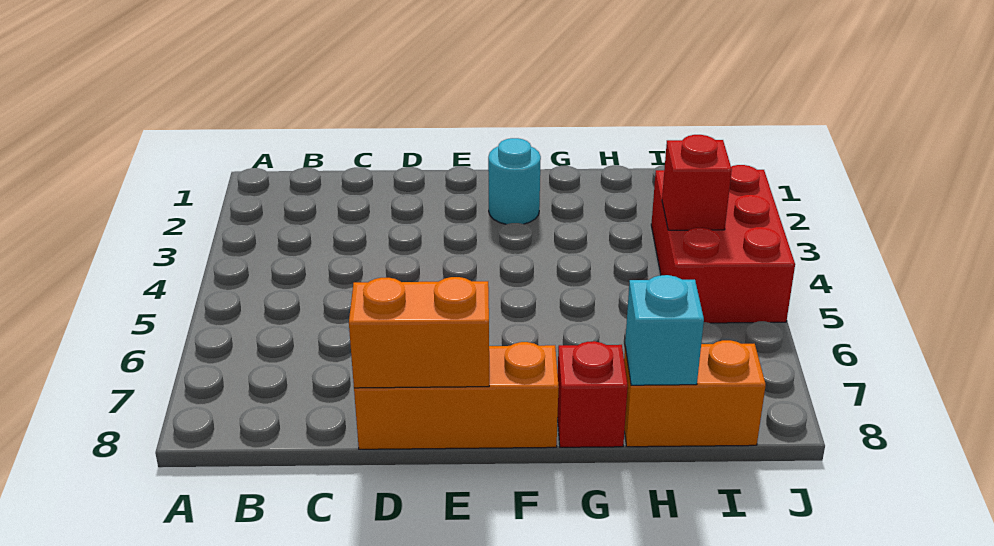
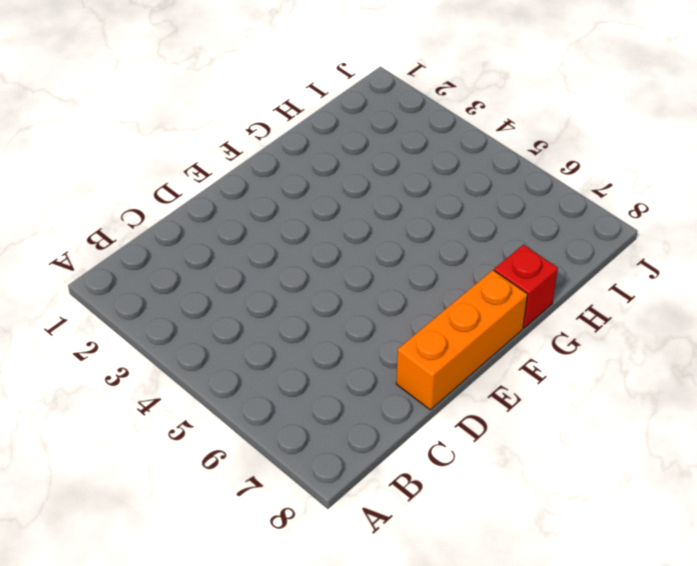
none -> cyan round brick F2 level 1
none -> orange brick H8:I8 level 1

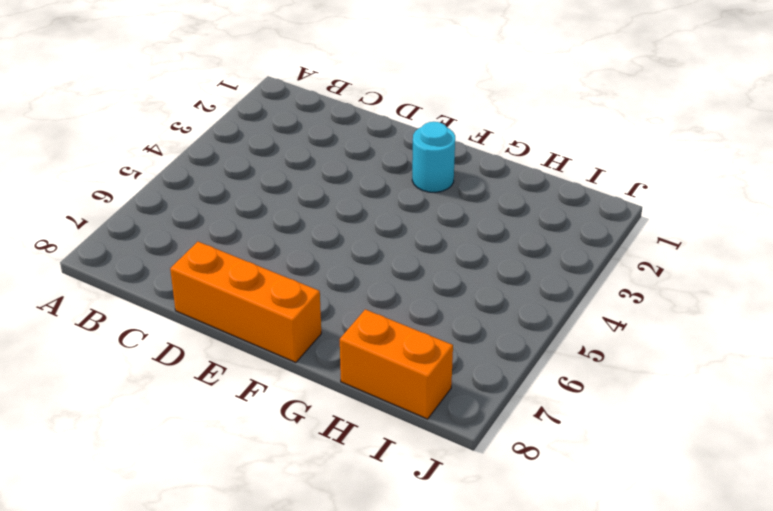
none -> red brick G8 level 1
none -> red brick I3:J5 level 1

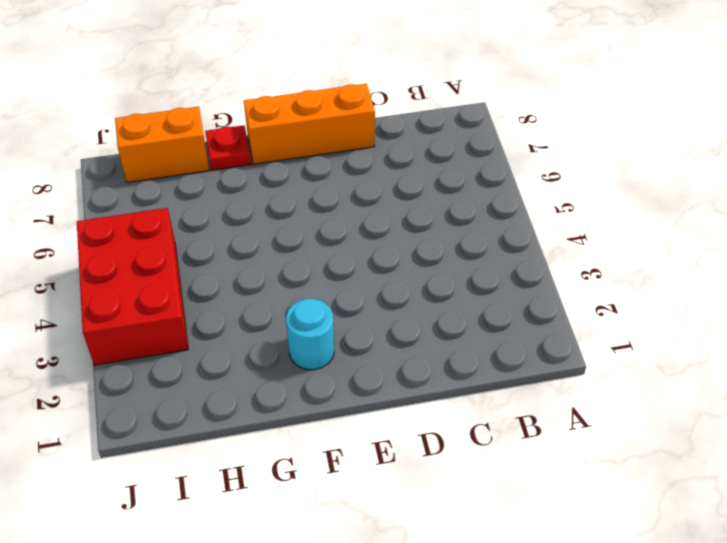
red plate G8 level 1 -> red brick G8 level 1
none -> orange brick D8:E8 level 2
none -> cyan brick H8 level 2

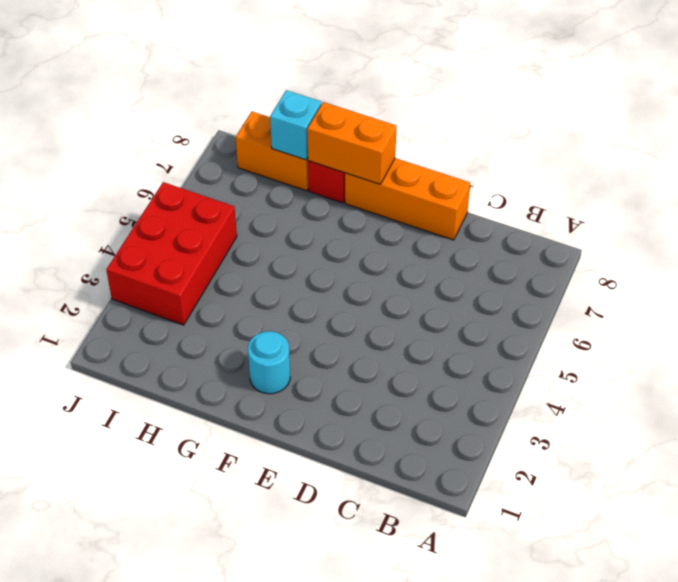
orange brick F8:G8 level 2 -> orange brick D8:E8 level 2
none -> red brick I4 level 2

